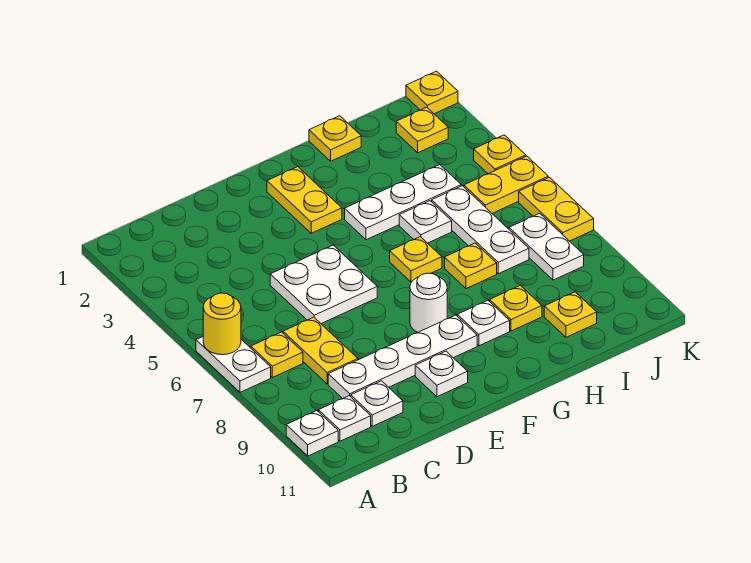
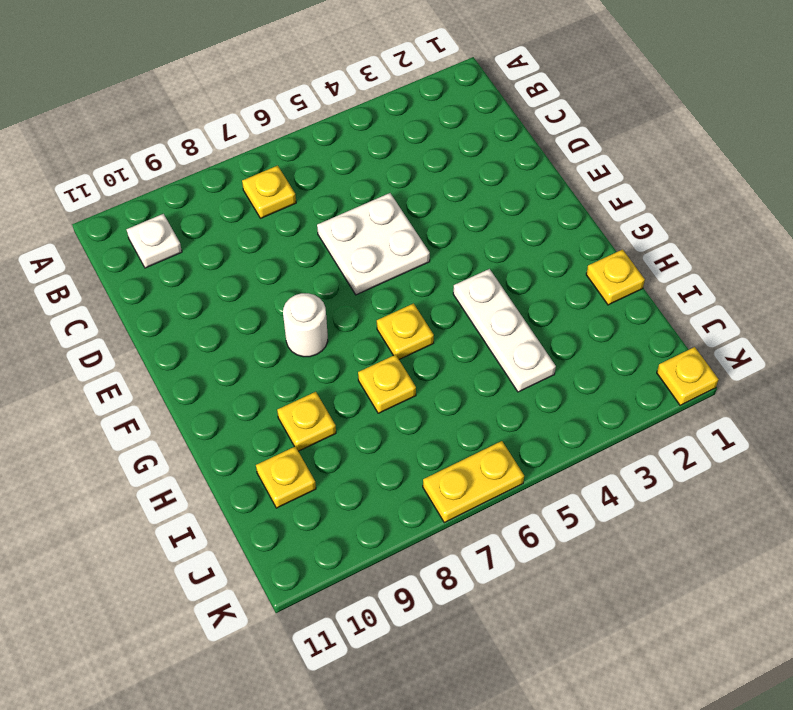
none -> white plate A6:A7 level 1
none -> white plate A10 level 1
none -> yellow plate C7:C8 level 1

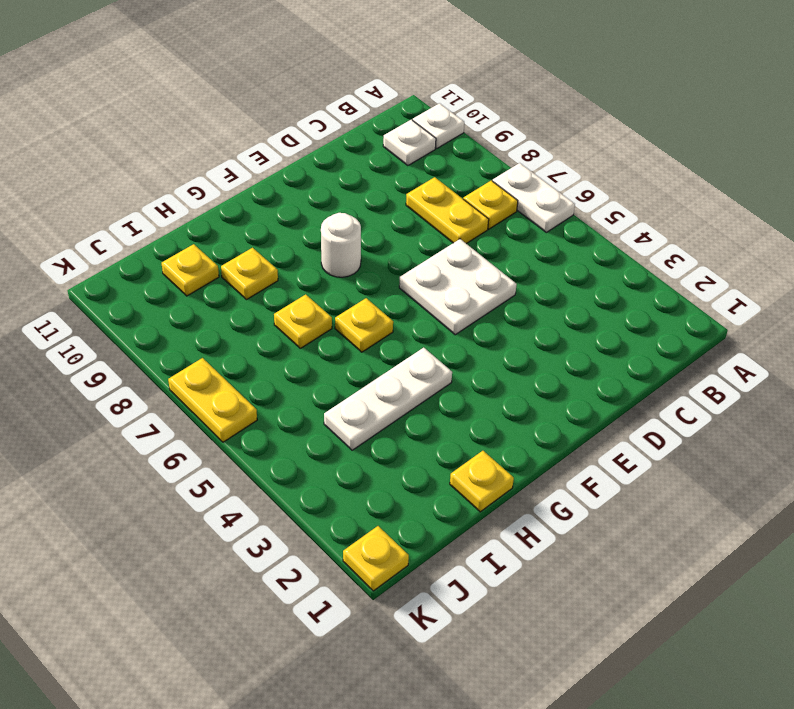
none -> white plate C9:F9 level 1
none -> white plate C10 level 1
none -> white plate E10 level 1

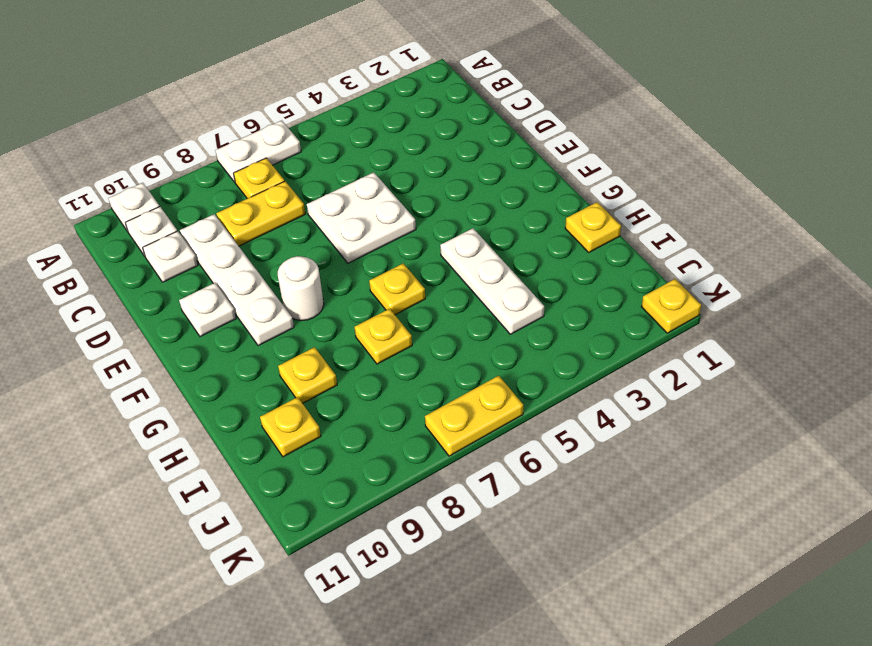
none -> yellow plate F2:F3 level 1
none -> white plate G9 level 1
none -> white plate H5 level 1

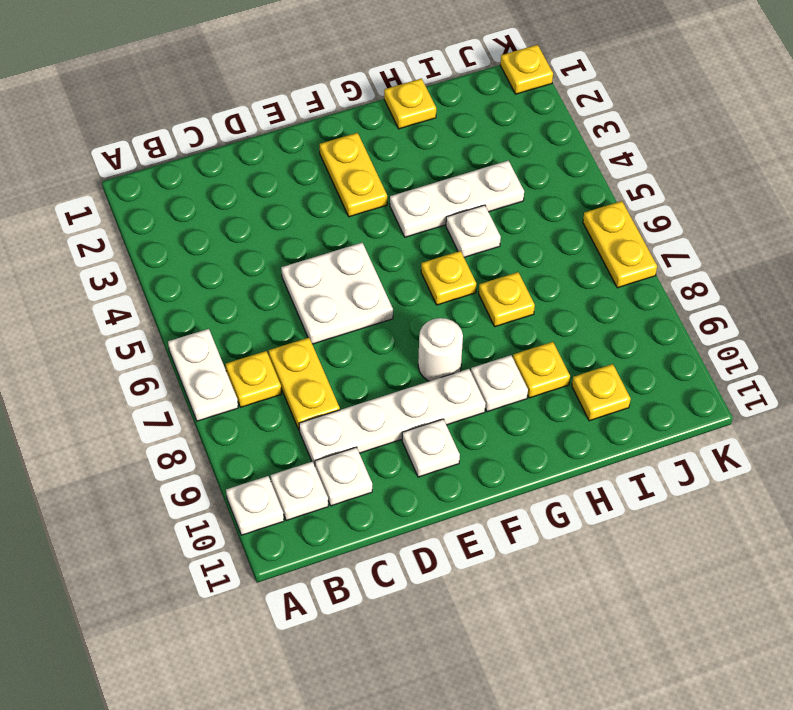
none -> white plate I5:I7 level 1
none -> yellow plate J2 level 1
none -> yellow plate J5:K5 level 1

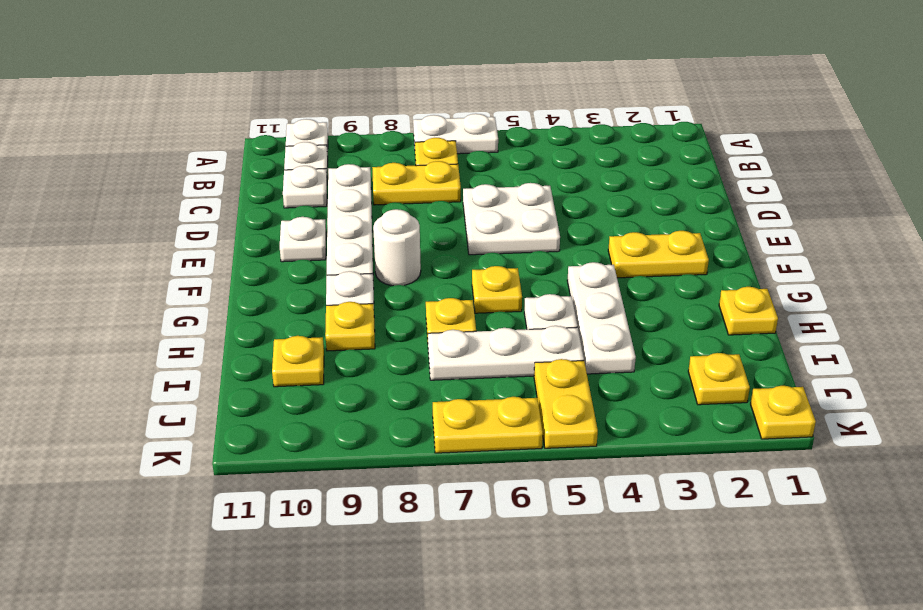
none -> white plate J7:J8 level 1
none -> yellow plate K4 level 1
none -> yellow round brick A6 level 2

